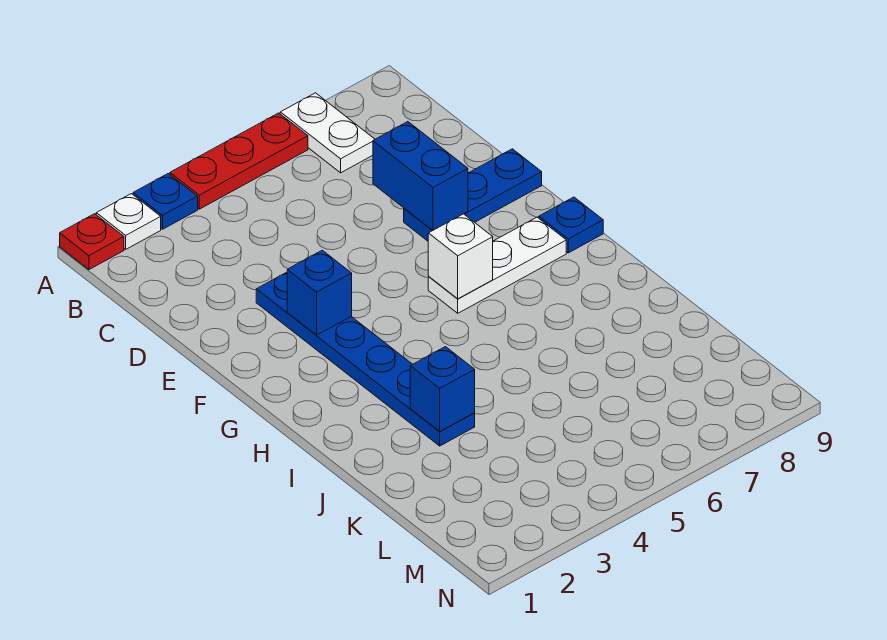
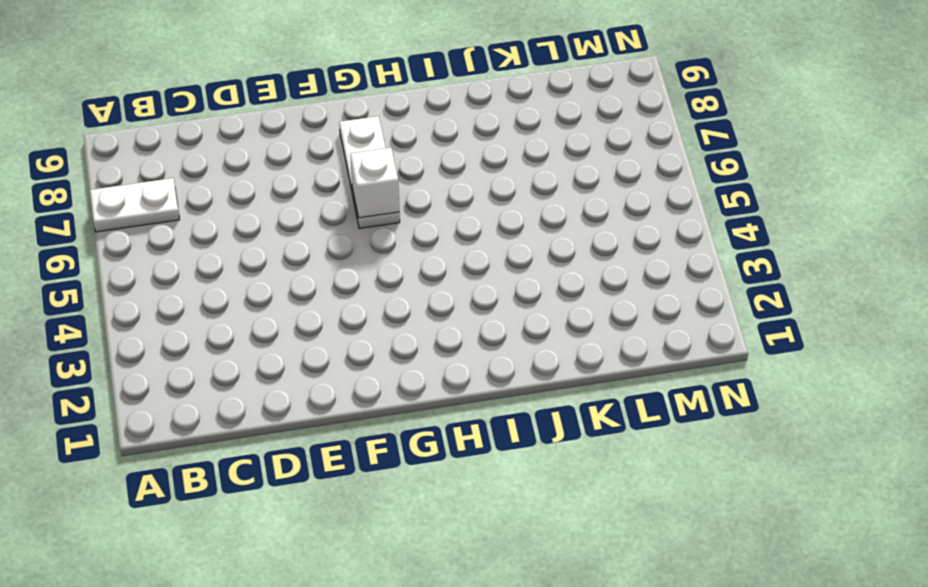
none -> red plate A1 level 1
none -> white plate A2 level 1
none -> blue plate A3 level 1

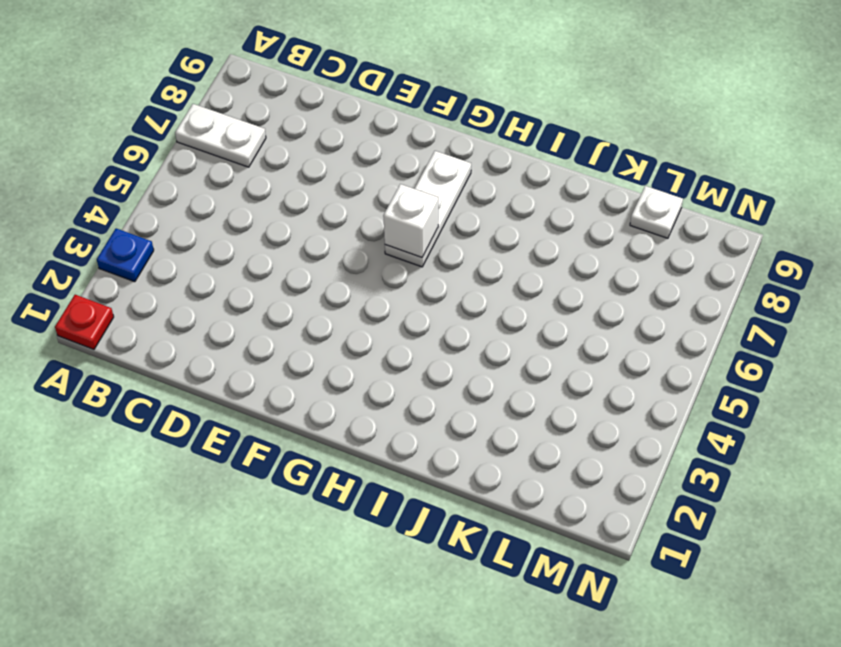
white plate L9 level 1 -> white plate A2 level 1
none -> red plate A4:A6 level 1
none -> blue plate E3:J3 level 1
none -> blue plate E7:E9 level 1

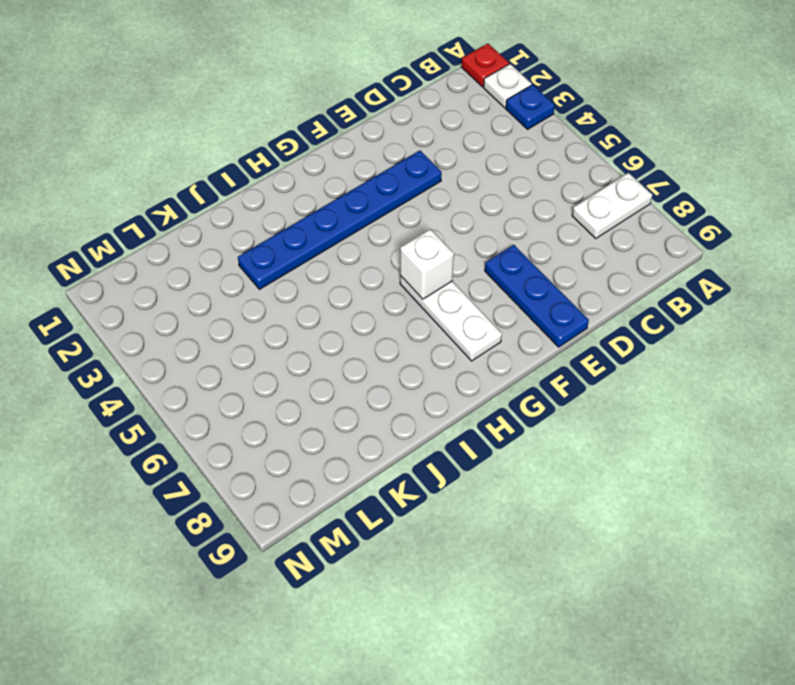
none -> red plate A4:A6 level 1
none -> blue plate G9 level 1
none -> blue brick D7:E7 level 2

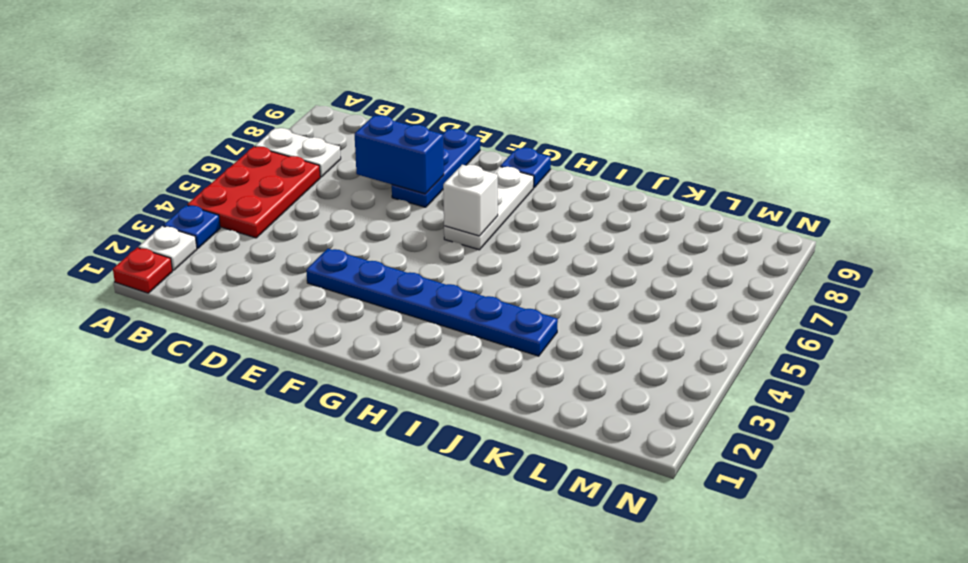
red plate A4:B6 level 1 -> red plate A4:A6 level 1
none -> blue brick F3 level 2
none -> blue brick J3 level 2

